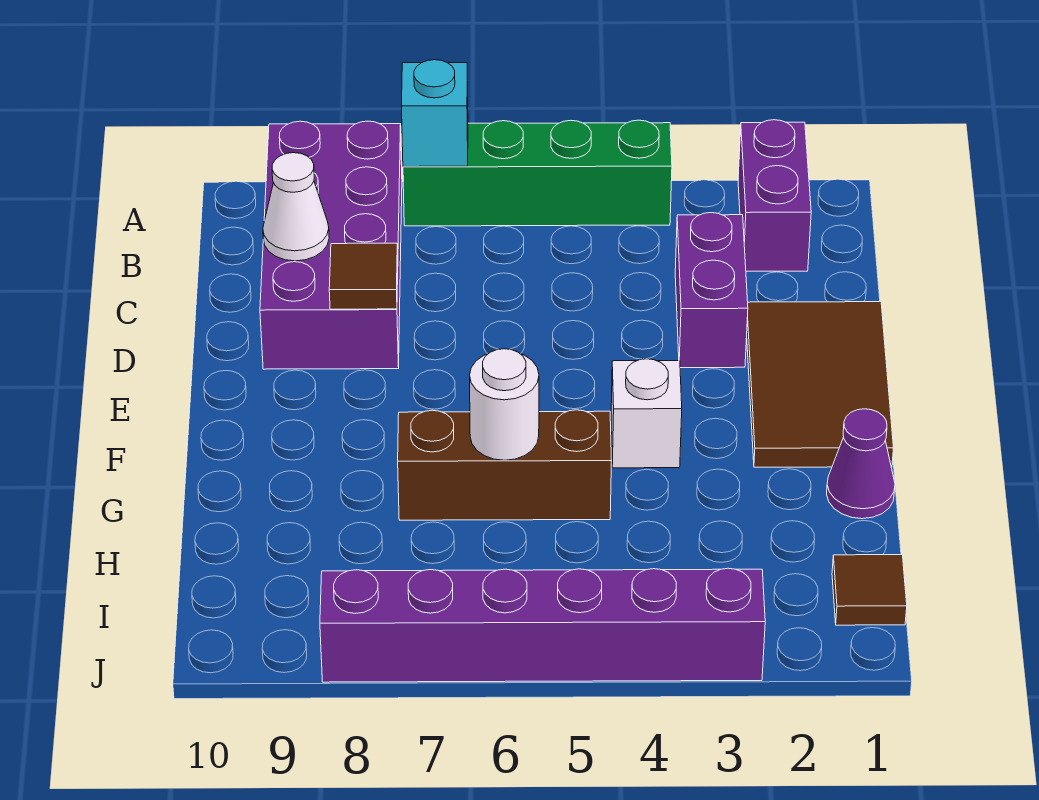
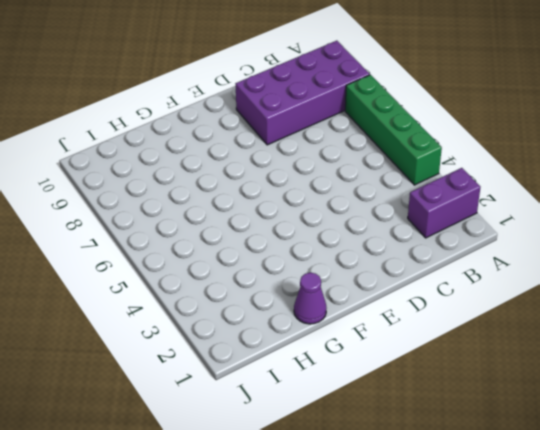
none -> purple brick C3:D3 level 1
none -> brown tile D1:F2 level 1
none -> white brick F4 level 1

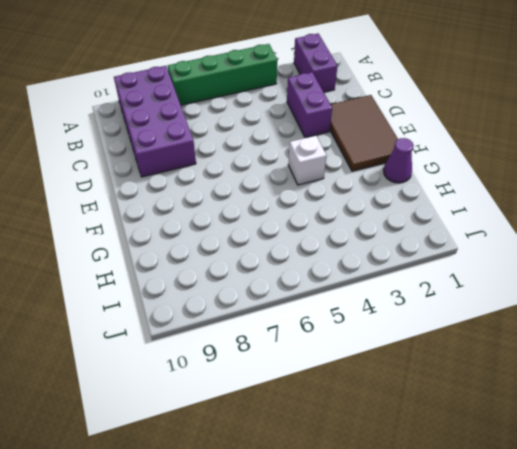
none -> brown brick G5:G7 level 1
none -> brown tile I1 level 1
none -> purple brick J3:J8 level 1

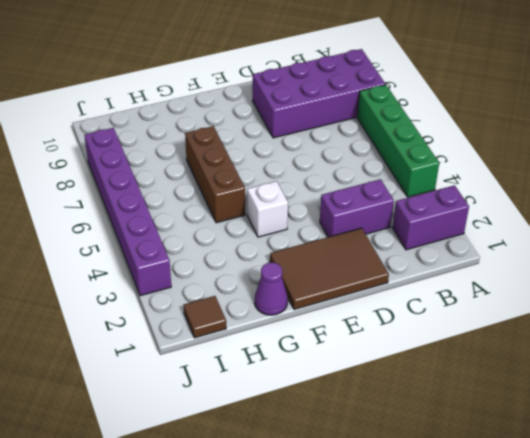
none -> cyan brick A7 level 2
none -> white cone C9 level 2
none -> brown tile D8 level 2

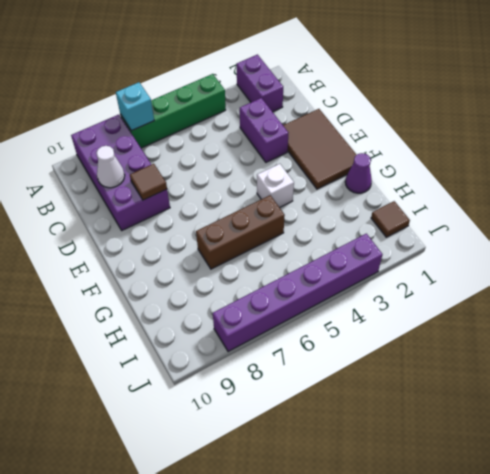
none -> white round brick G6 level 2

